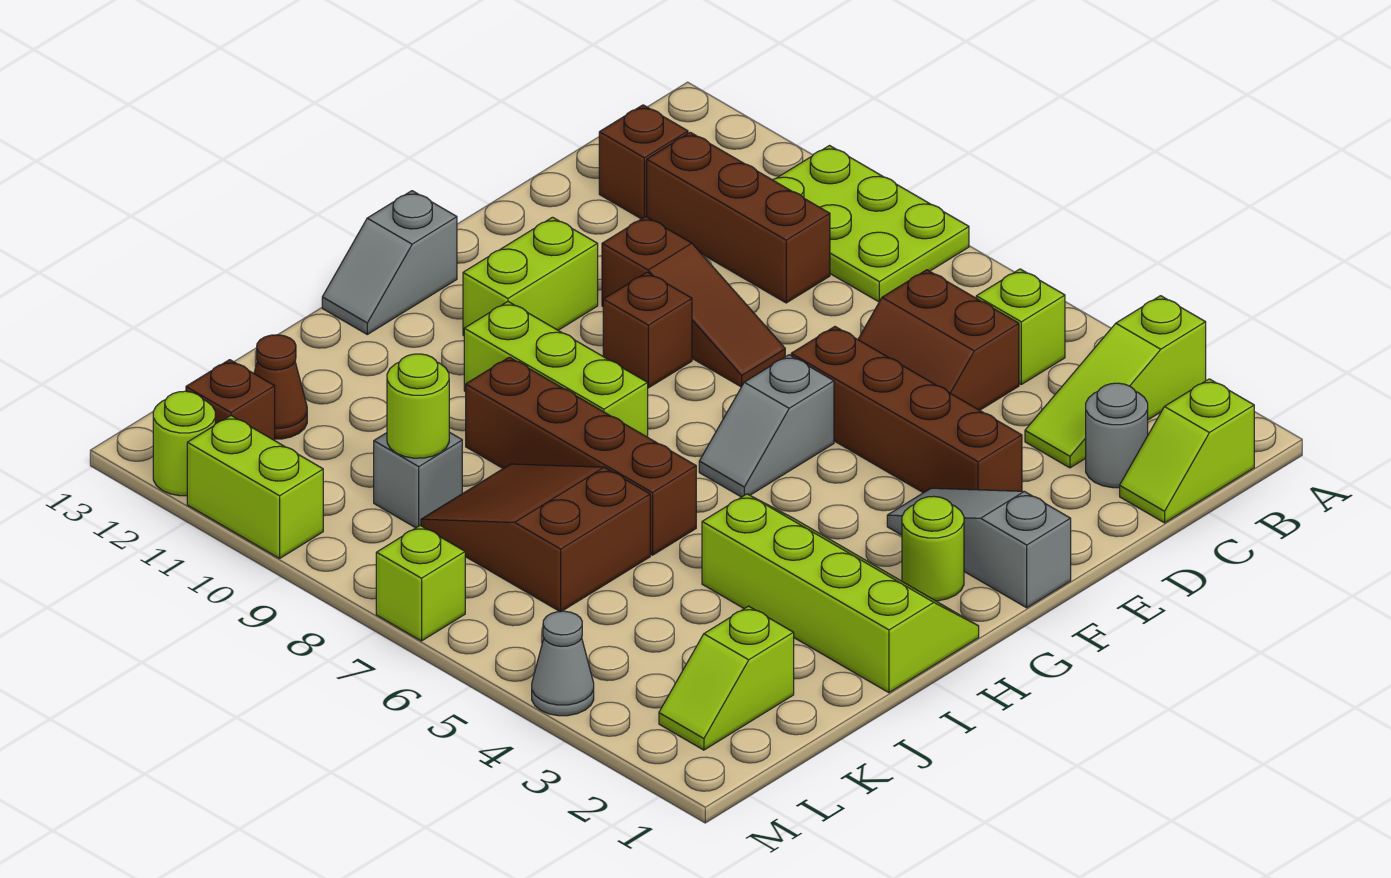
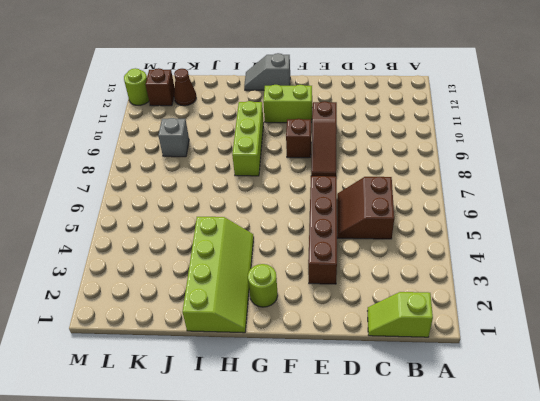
none -> lime slope A3:C3 level 1 top A
none -> lime plate A8:B10 level 1
none -> lime brick B5 level 1

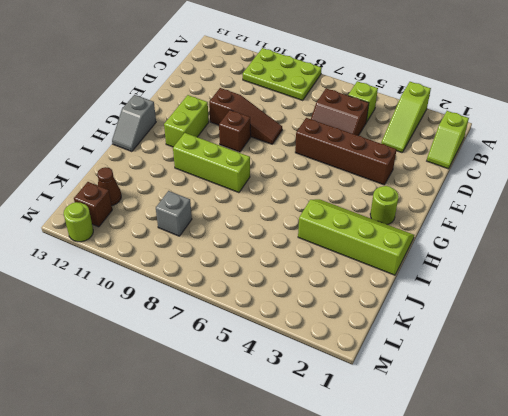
none -> grey round brick C2 level 1
none -> brown brick C9:C11 level 1
none -> brown brick C12 level 1

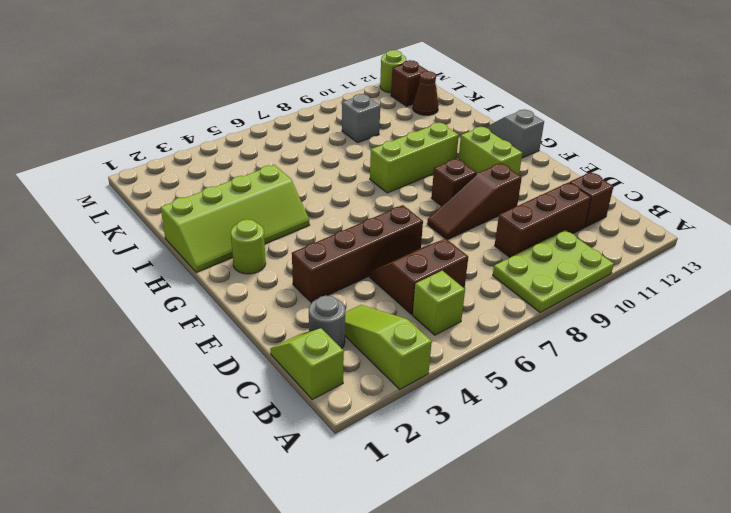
none -> grey slope F1:F3 level 1 top 1
none -> grey slope F6:G6 level 1 top F
none -> brown brick I6:I9 level 1

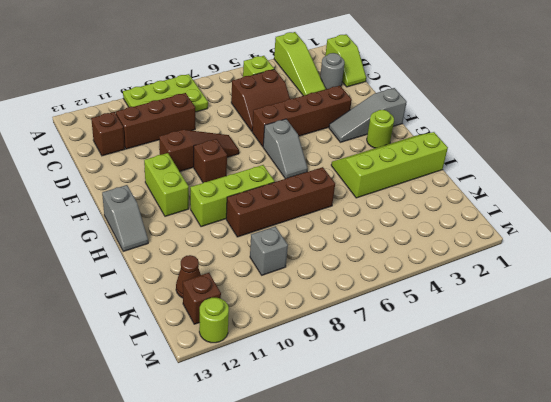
none -> brown slope J6:K8 level 1 top 6
none -> lime slope K2:L2 level 1 top K
none -> grey cone M4 level 1

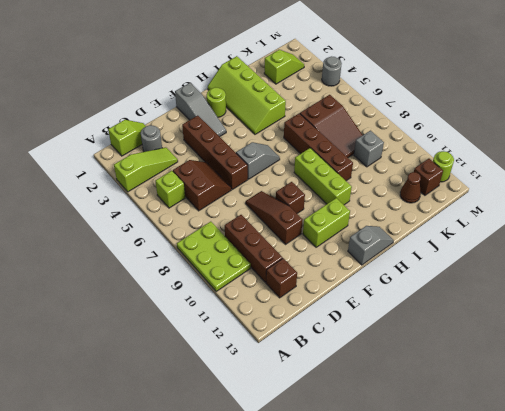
grey round brick M4 level 1 -> grey cone M4 level 1
none -> lime brick M7 level 1
none -> lime brick M10:M11 level 1
none -> lime round brick K9 level 2

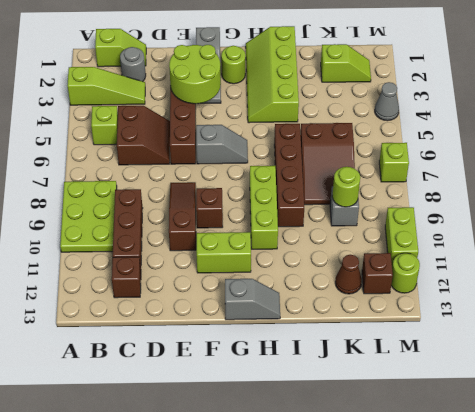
lime round brick E3:F4 level 2 -> none

